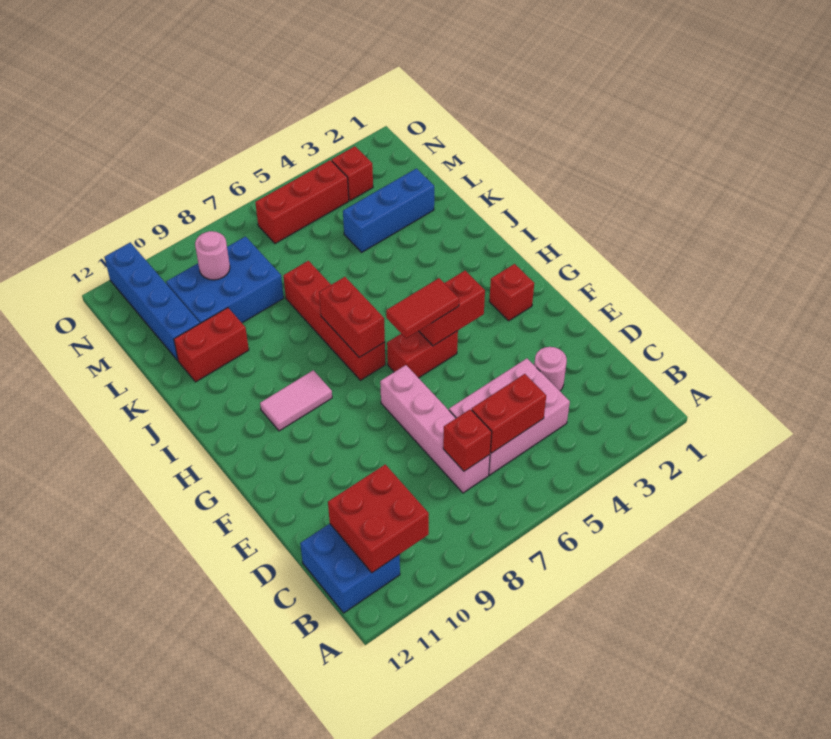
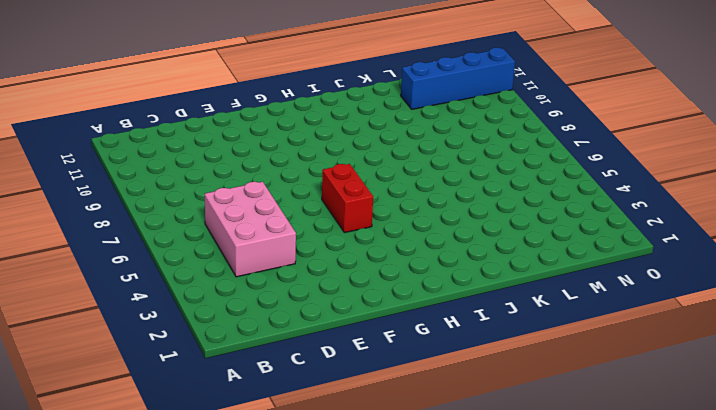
none -> blue brick B11:C12 level 1
none -> pink brick C7:F7 level 1
none -> pink round brick D3 level 1

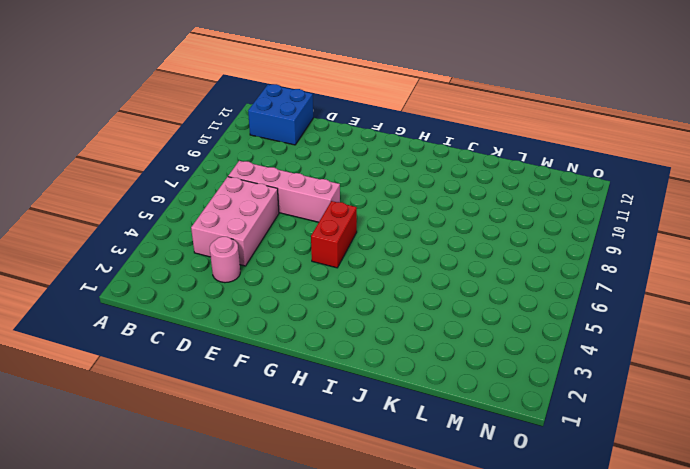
none -> red brick G2 level 1
none -> red brick H7:K7 level 1
none -> pink tile H9:H10 level 1

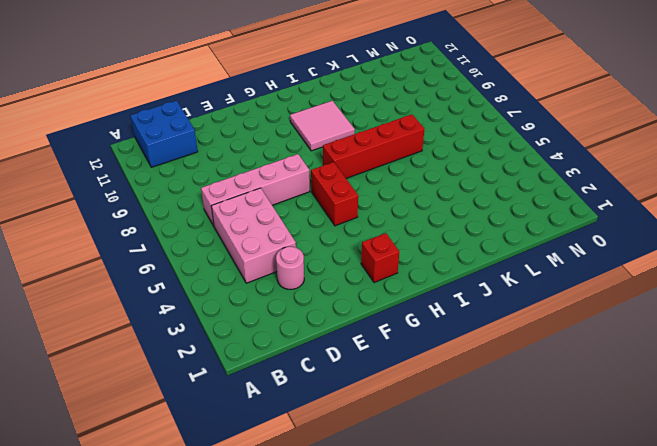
pink tile H9:I10 level 1 -> pink tile H9:H10 level 1
none -> red brick K10:K11 level 1
none -> blue brick L2:L4 level 1
none -> blue brick L8:M10 level 1

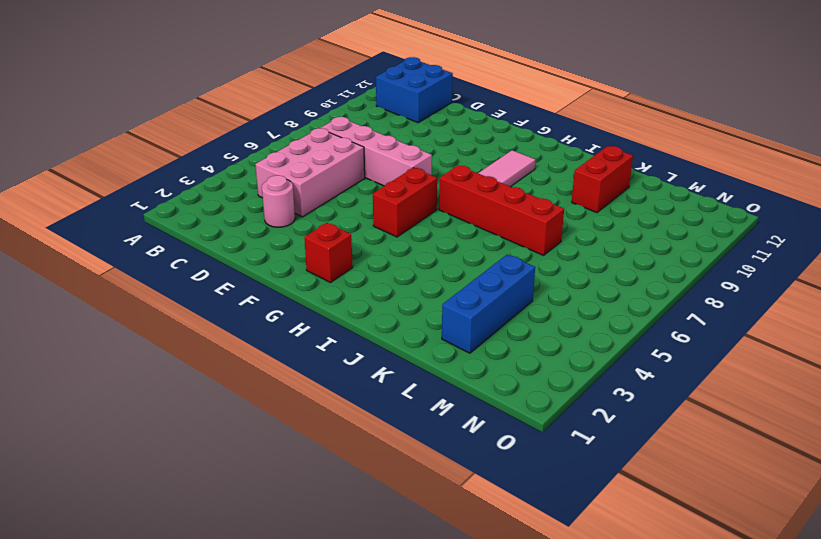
none -> blue brick L8:M10 level 1
none -> blue brick L11:O11 level 1
none -> red brick N3 level 1

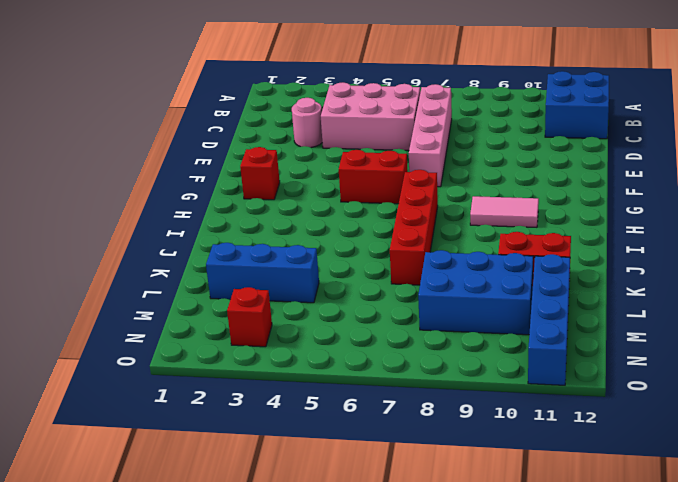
none -> red brick N4:N6 level 1
none -> red brick B10:C11 level 2
none -> red brick C5:C6 level 2

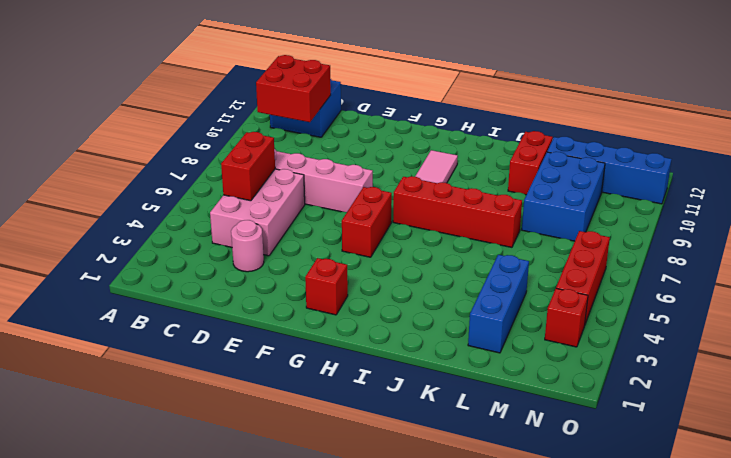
none -> red brick C7 level 2
none -> red brick G4:G5 level 2
none -> red brick H7:I7 level 2

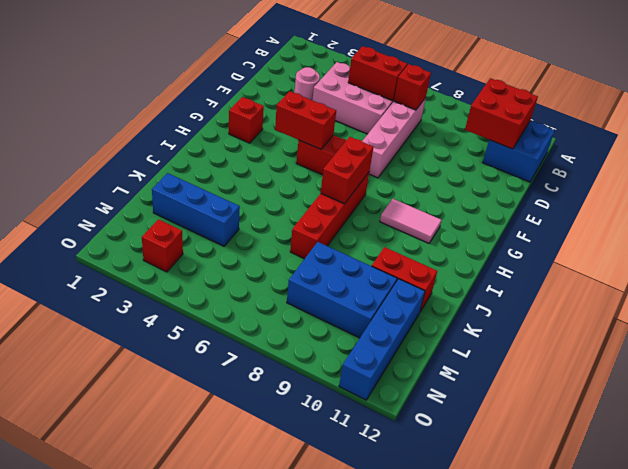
none -> red brick N4:N6 level 1
none -> pink round brick M9 level 2
none -> red tile G5:G6 level 3

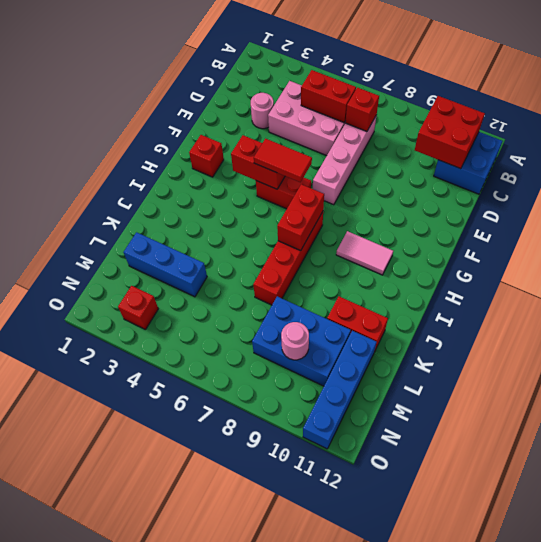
none -> red brick N4:N6 level 1

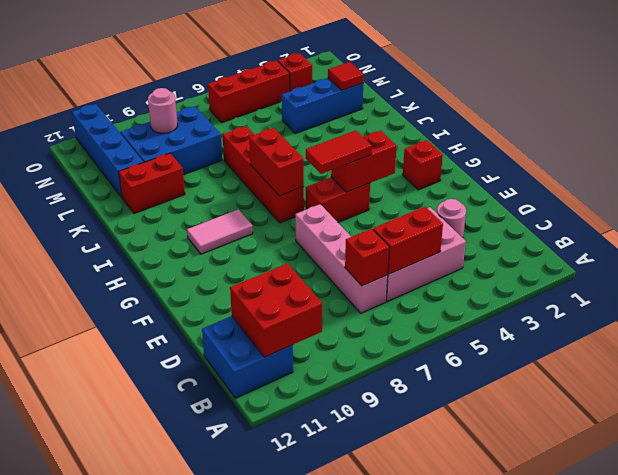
red tile L2 level 2 -> none

